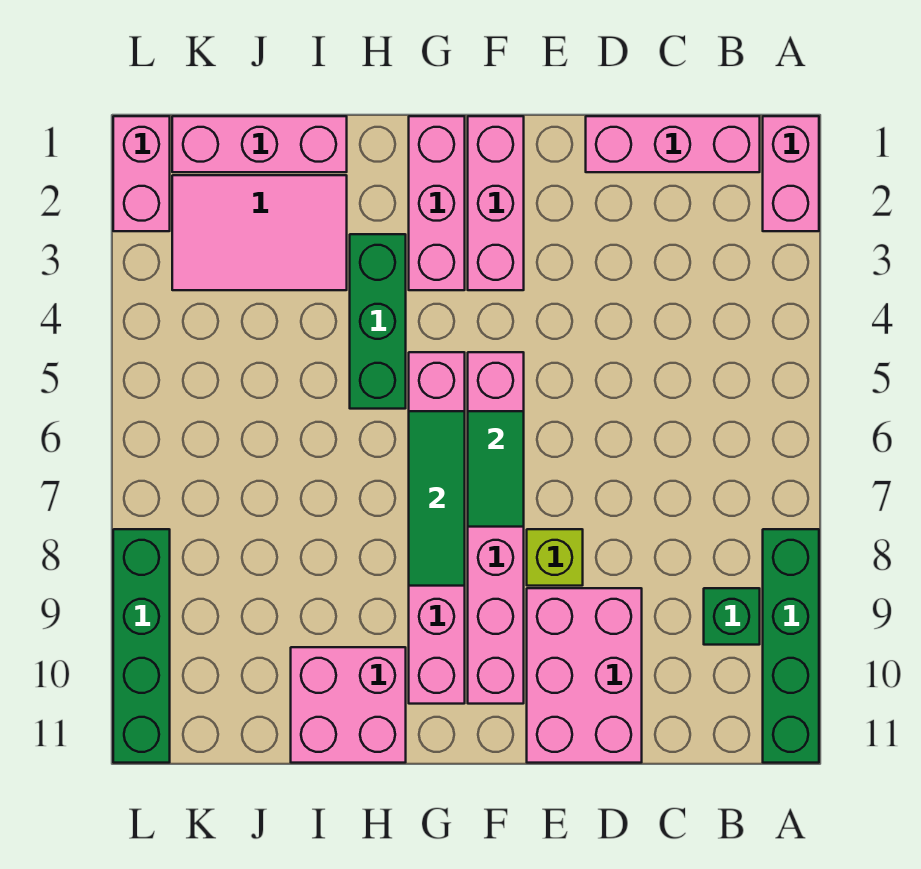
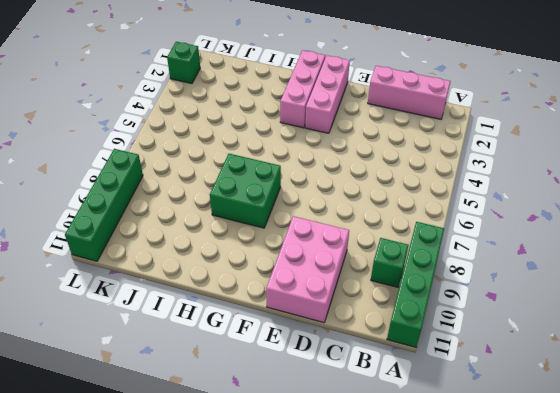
green brick G7:H8 level 1 -> pink brick G5:G10 level 1
green brick L2 level 1 -> pink brick L1:L2 level 1
none -> pink brick A1:A2 level 1
none -> lime brick E8 level 1
none -> pink brick F5:F10 level 1

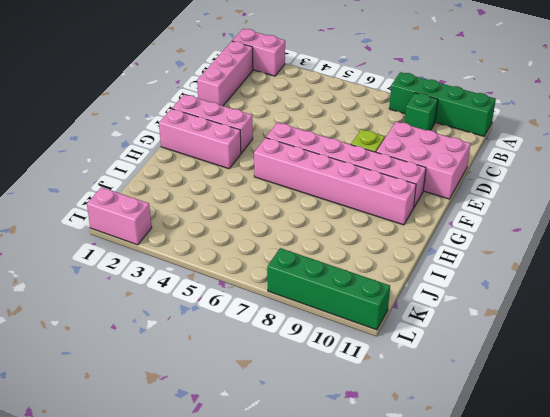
none -> green brick H3:H5 level 1
none -> pink brick H10:I11 level 1
none -> pink brick I1:K1 level 1

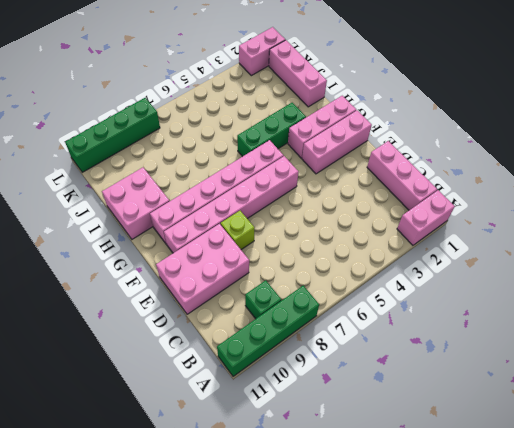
none -> pink tile I2:K3 level 1
none -> green tile F6:F7 level 2
none -> green tile G6:G8 level 2

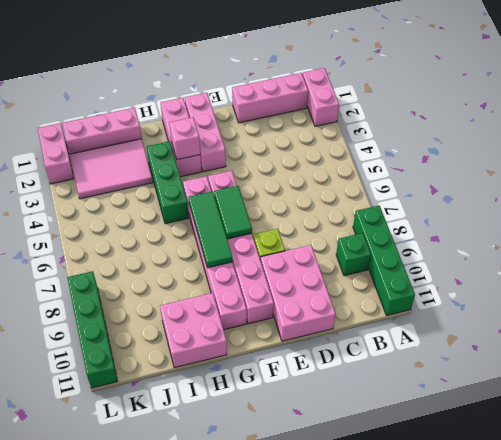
pink brick G3 level 2 -> none

